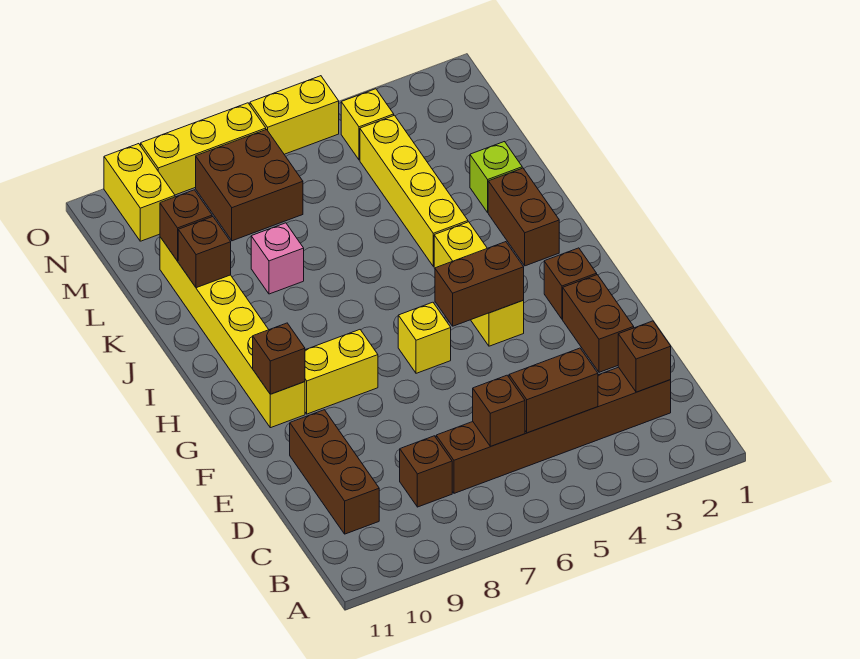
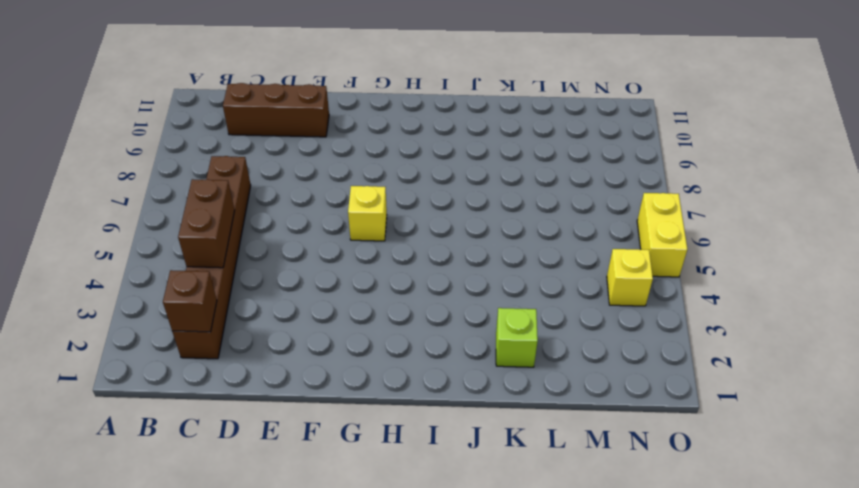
none -> brown brick C8 level 1
none -> brown brick E2:F2 level 1
none -> brown brick G2 level 1

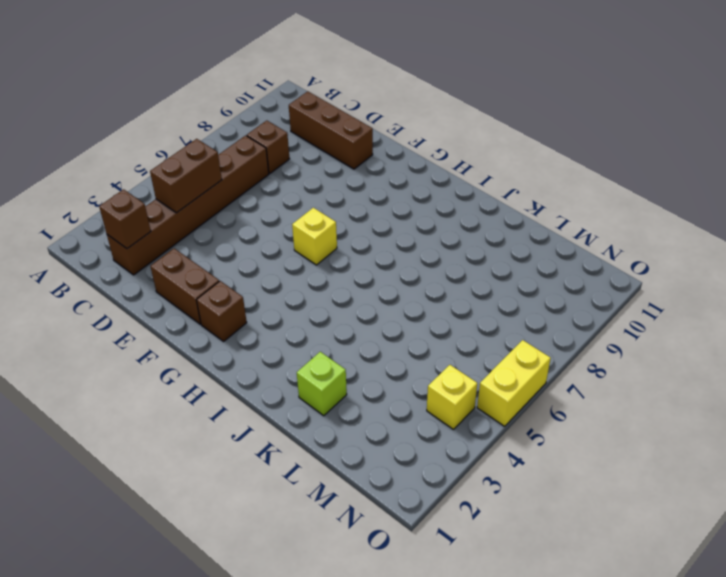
none -> yellow brick G4:I4 level 1
none -> yellow brick G8:G9 level 1
none -> yellow brick G10:L10 level 1

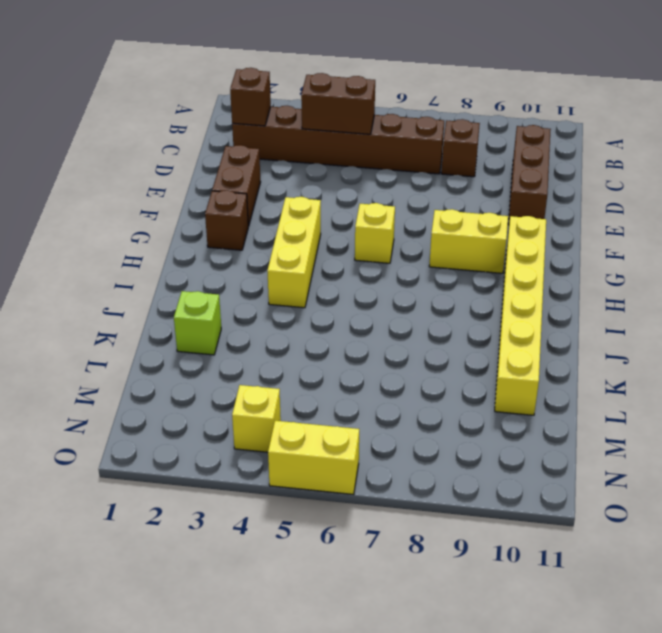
none -> brown brick I2:J2 level 1
none -> yellow brick J4:M4 level 1
none -> pink brick K8 level 1

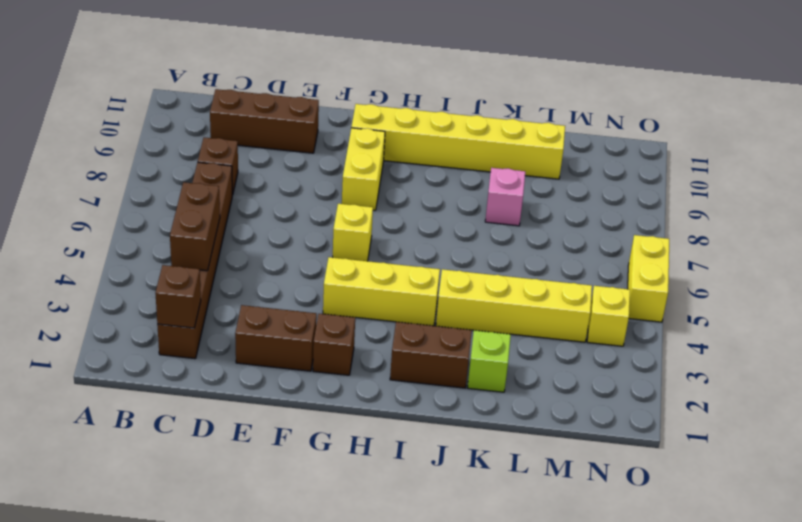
none -> brown brick M7:N8 level 1
none -> yellow brick N10:O10 level 1
none -> yellow brick O7:O9 level 1

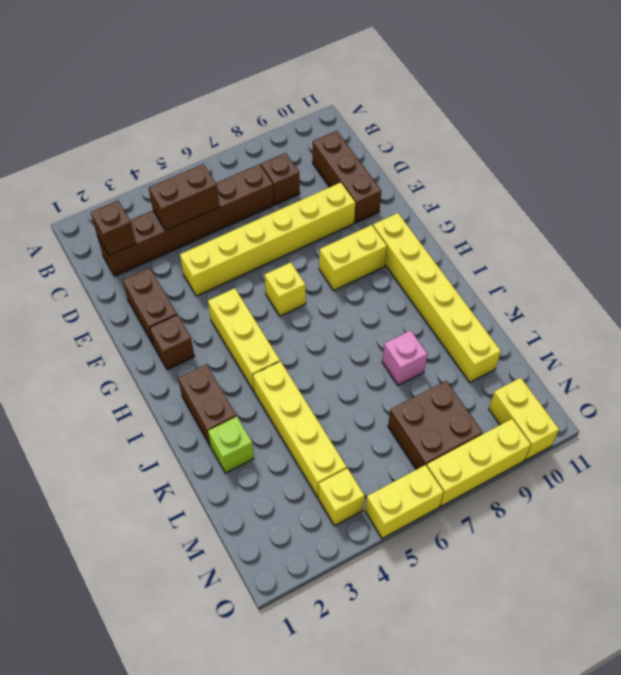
yellow brick E4:E9 level 1 -> none
none -> brown brick C6 level 2
none -> brown brick G4:G5 level 2
none -> brown brick G10 level 2

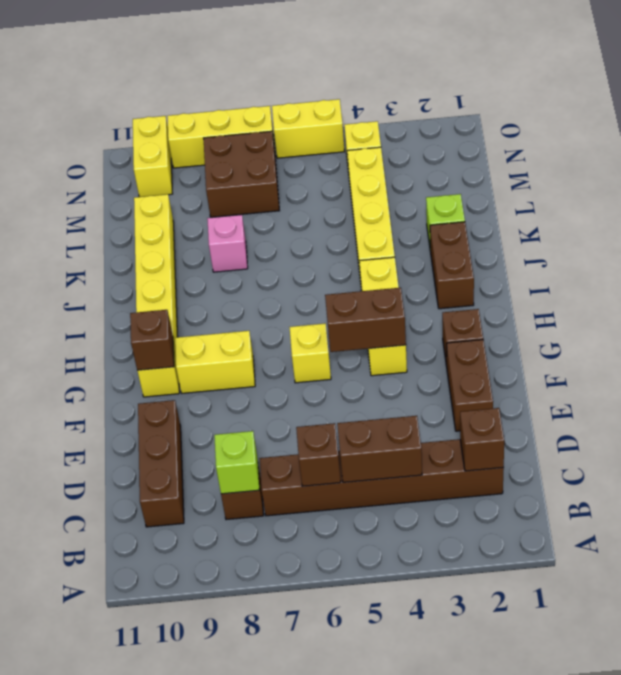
lime brick C8 level 2 -> none
none -> brown brick K10 level 2
none -> brown brick L10 level 2

